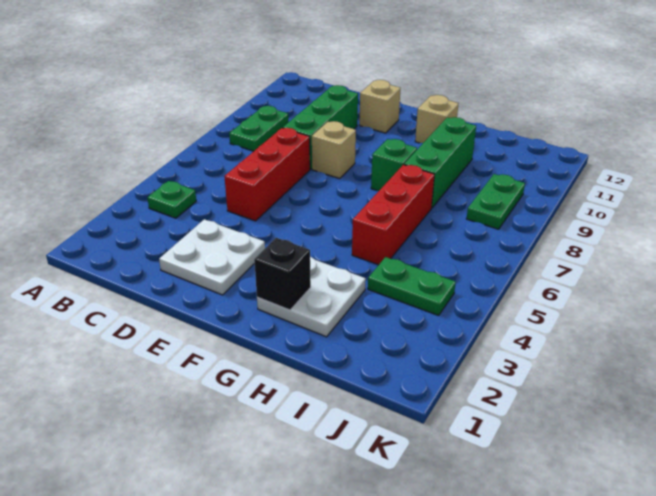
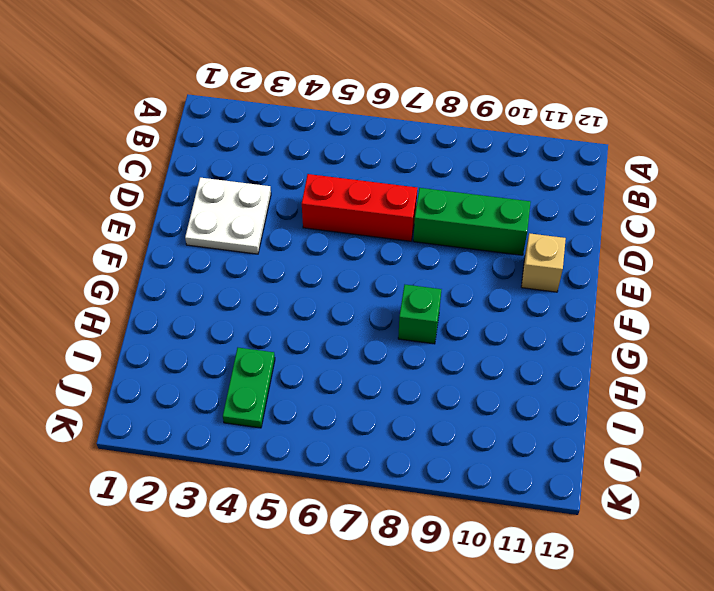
none -> green plate B4 level 1
none -> green plate B8:B9 level 1
none -> tan brick E8 level 1

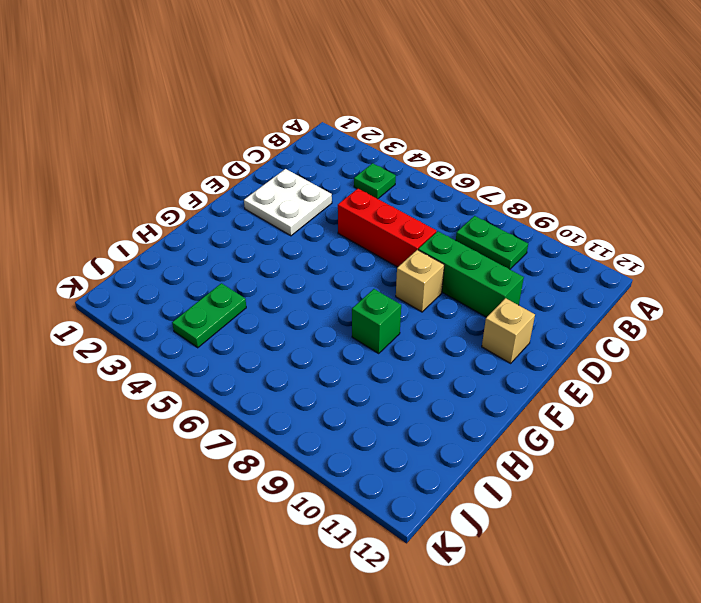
none -> white plate G2:H3 level 1
none -> tan brick G11 level 1
none -> red brick H5:H7 level 1

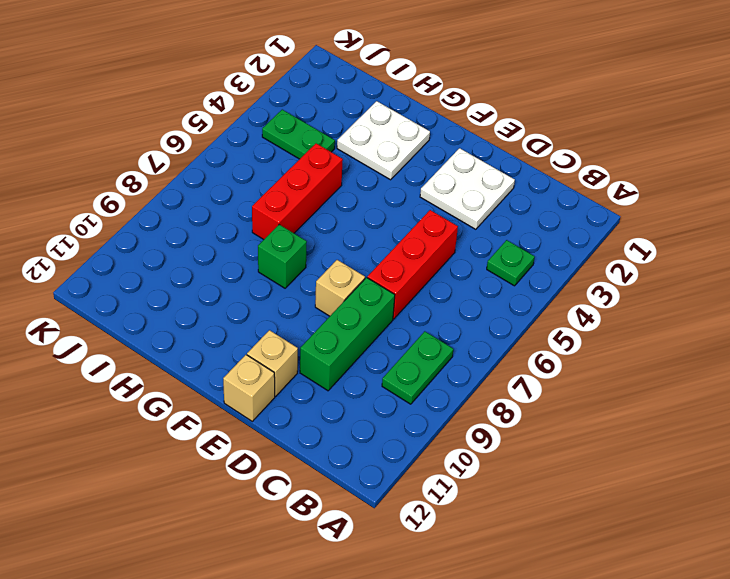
tan brick E12 level 1 -> tan brick G11 level 1
none -> green brick H8:H10 level 1
none -> green plate J8:J9 level 1
none -> black brick G2 level 2

